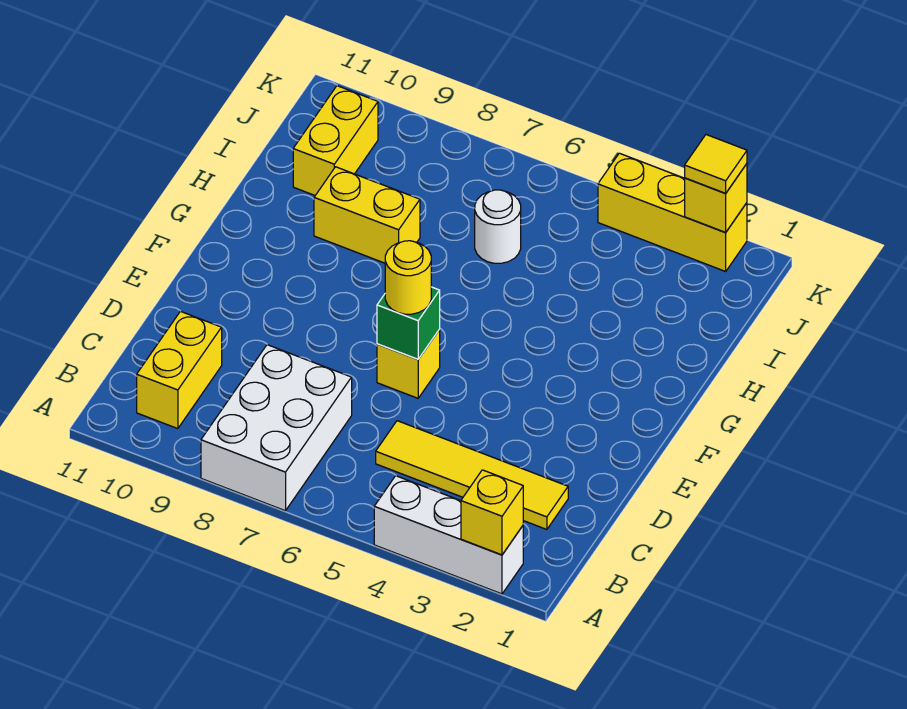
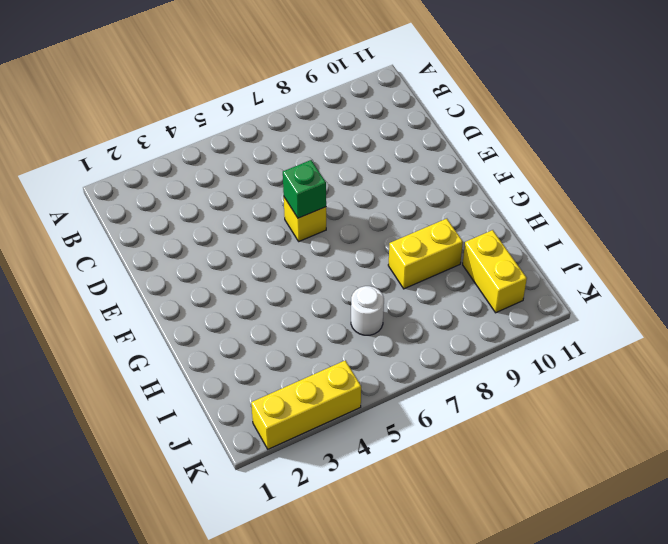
none -> white brick A2:A4 level 1
none -> white brick A7:C8 level 1
none -> yellow brick B10:C10 level 1

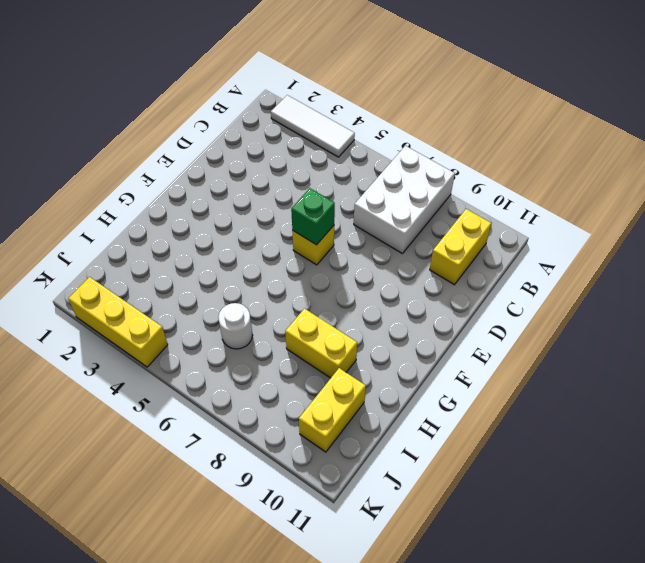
white tile A2:A4 level 1 -> white brick A2:A4 level 1
none -> yellow tile C2:C5 level 1
none -> yellow brick A2 level 2
none -> yellow brick K2 level 2

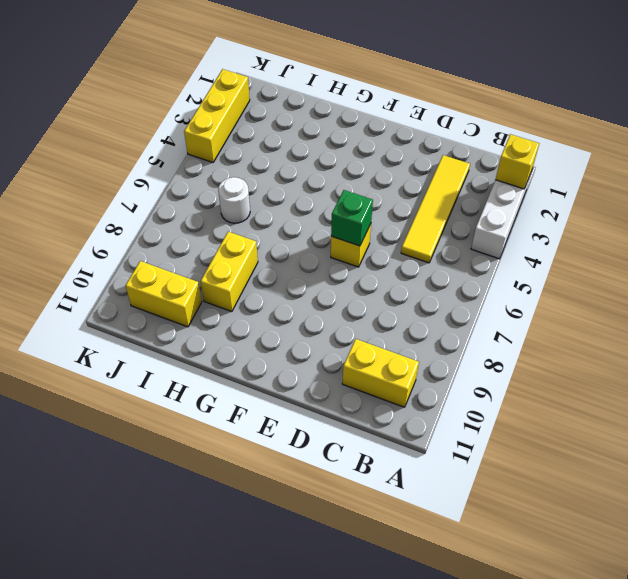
none -> white brick A7:C8 level 1
none -> yellow brick K2 level 2
none -> yellow round brick E6 level 3

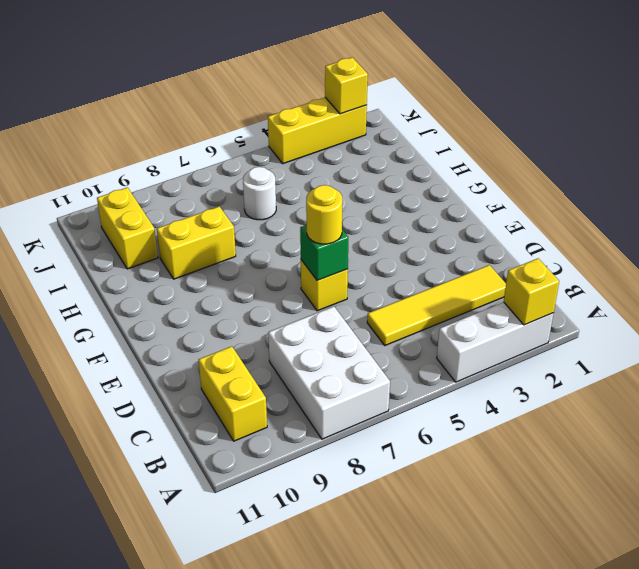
none -> yellow tile K2 level 3

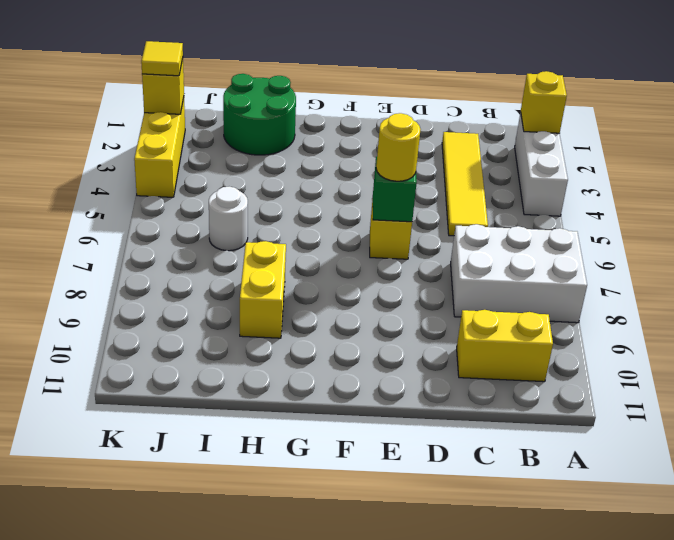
green round brick H1:I2 level 1 -> none
none -> yellow brick I10:J10 level 1

